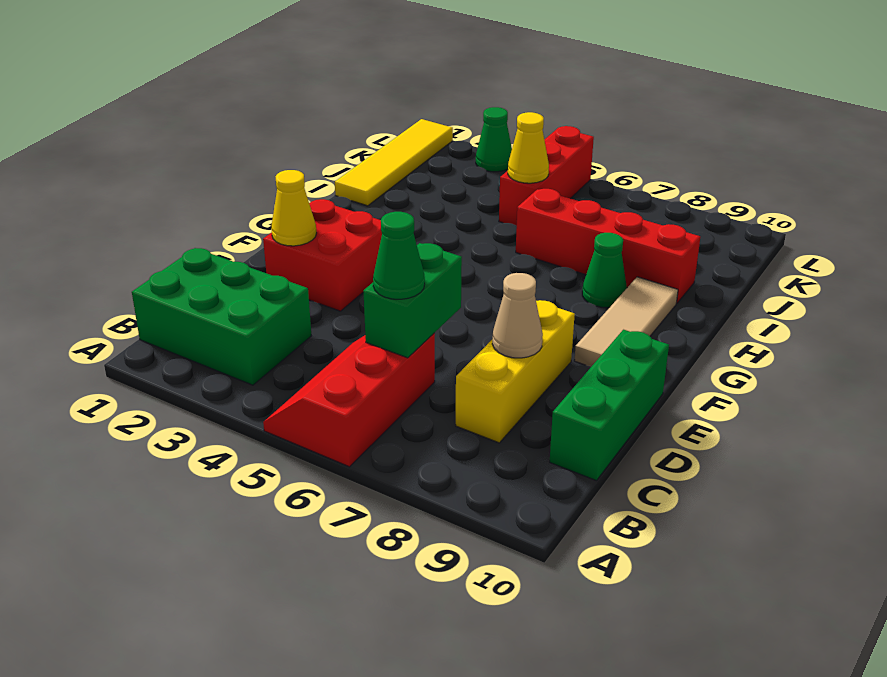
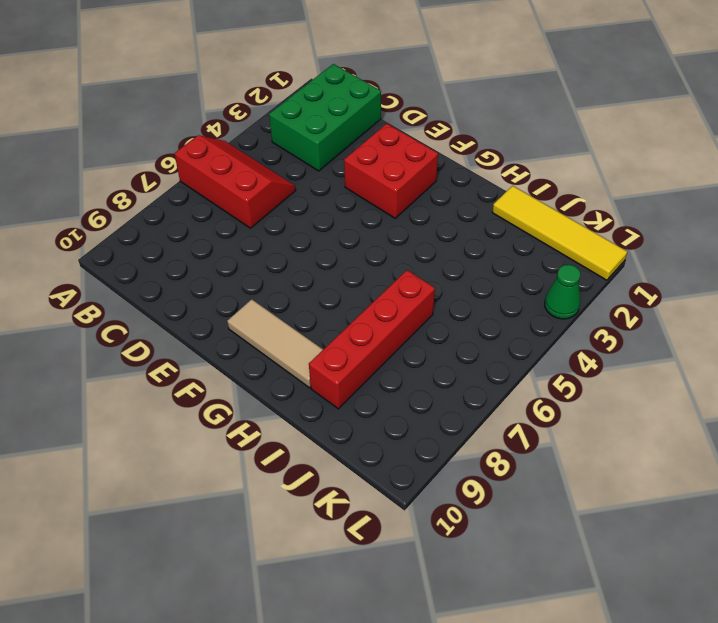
none -> yellow brick C8:E8 level 1
none -> green brick C10:E10 level 1
none -> green cone H8 level 1

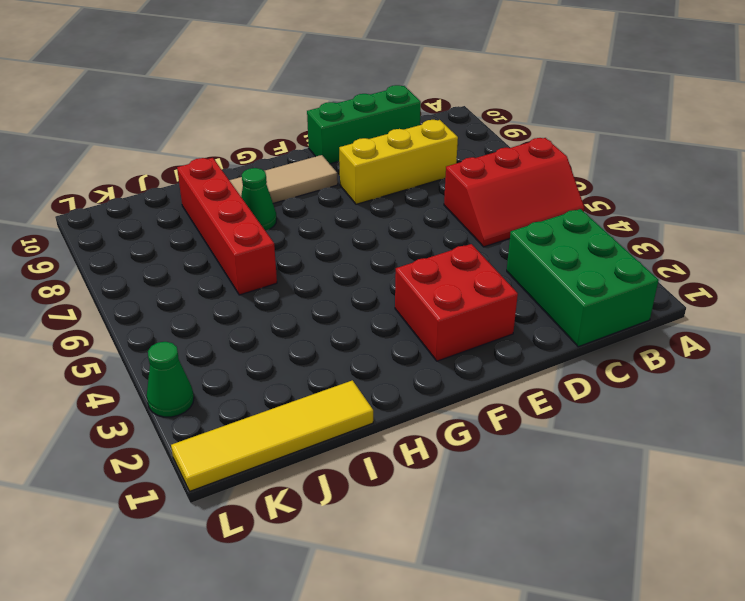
none -> red brick J5:L5 level 1
none -> green brick C6:D6 level 2
none -> tan cone D8 level 2

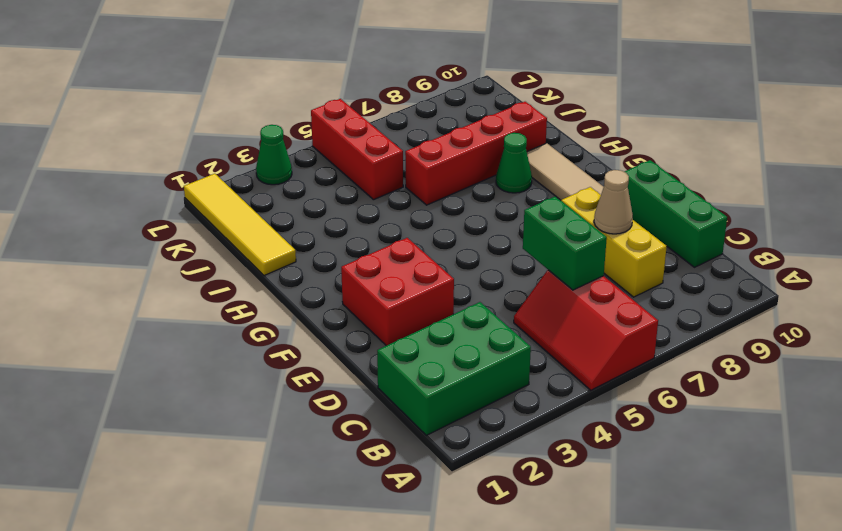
none -> yellow cone E2 level 2
none -> yellow cone J5 level 2
none -> green cone C6 level 3

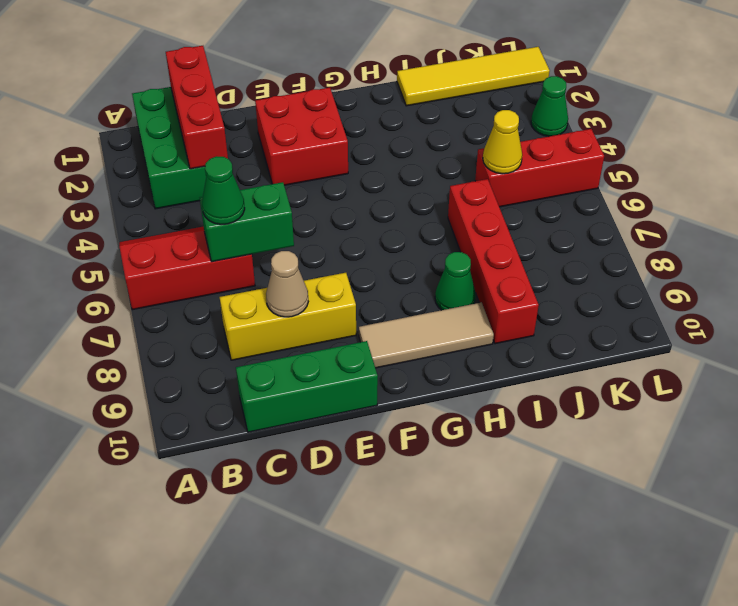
red brick C1:C3 level 2 -> none
none -> yellow cone E2 level 2

